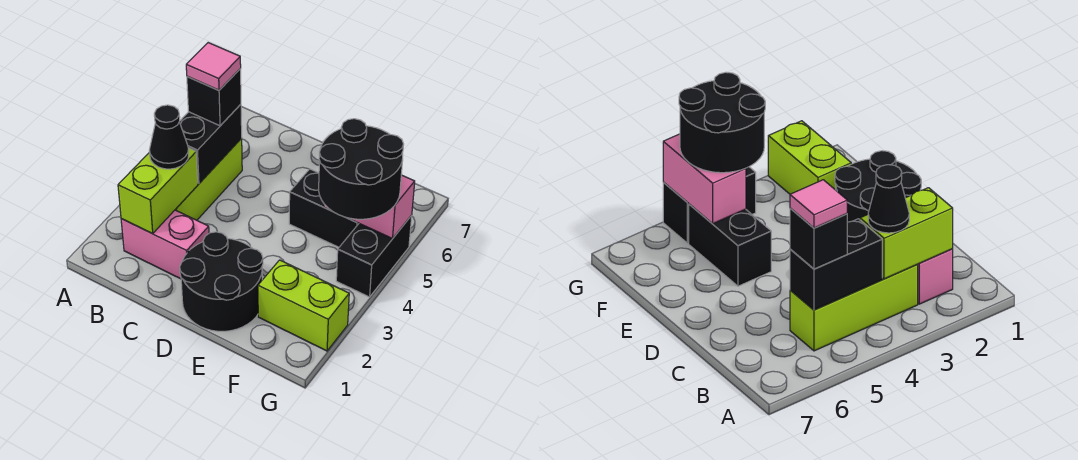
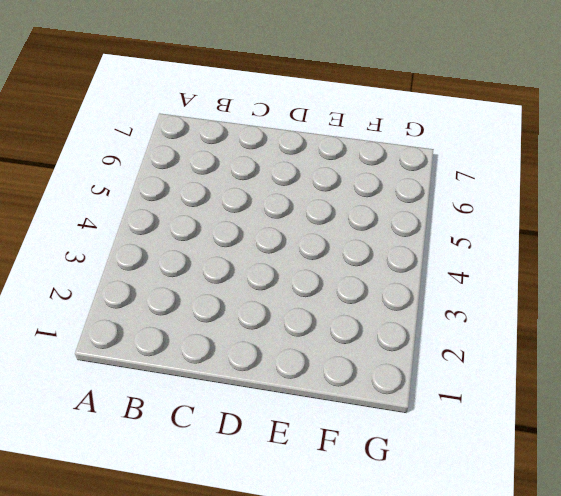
none -> pink brick B2:C2 level 1
none -> lime brick B3:B5 level 1
none -> black round brick D1:E2 level 1

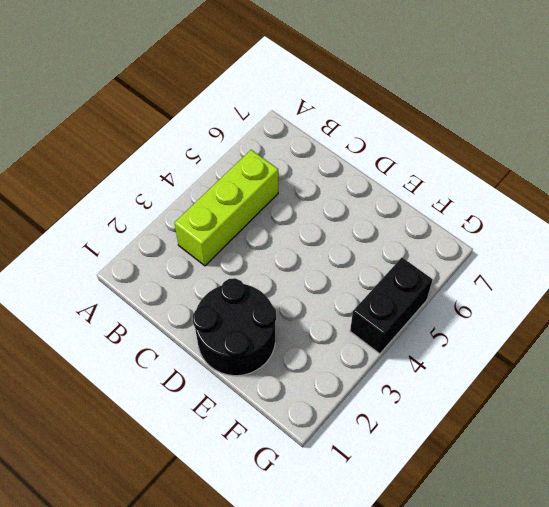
none -> pink brick B2:C2 level 1
none -> black brick E5:F5 level 1
none -> lime brick F2:G2 level 1

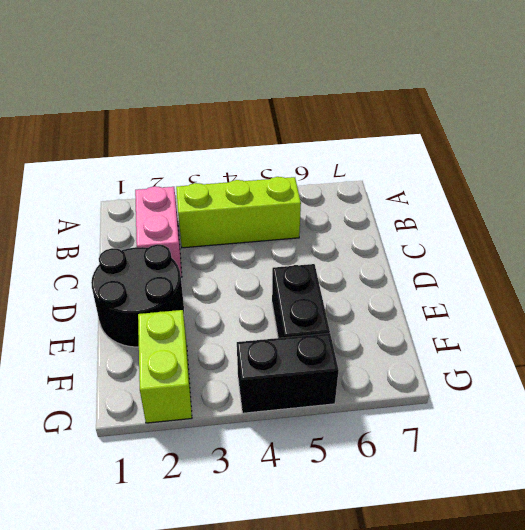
none -> lime brick B2:B3 level 2
none -> black brick B4:B5 level 2
none -> pink brick F5:G5 level 2

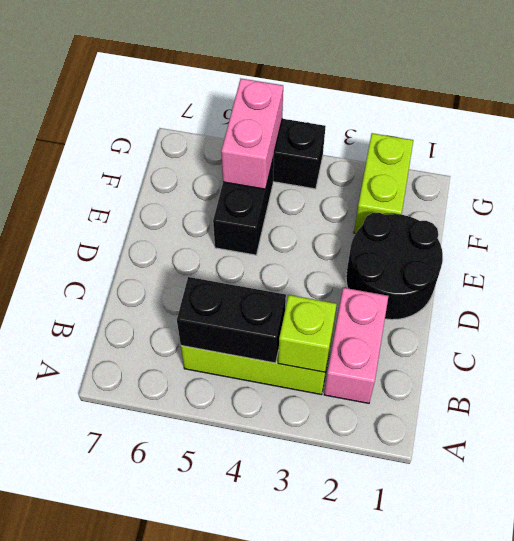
lime brick B3 level 2 -> lime brick B2:B3 level 2
none -> black cone B3 level 3
none -> black brick B5 level 3
none -> black round brick F4:G5 level 3

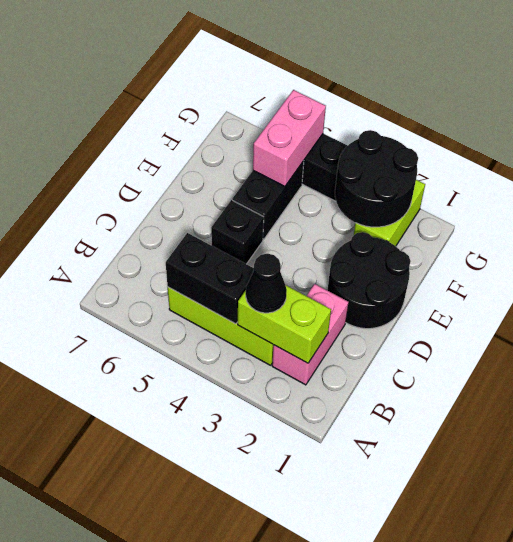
black brick D5 level 1 -> black brick B5 level 3
black round brick F2:G3 level 2 -> black round brick F4:G5 level 3
none -> pink tile B5 level 4

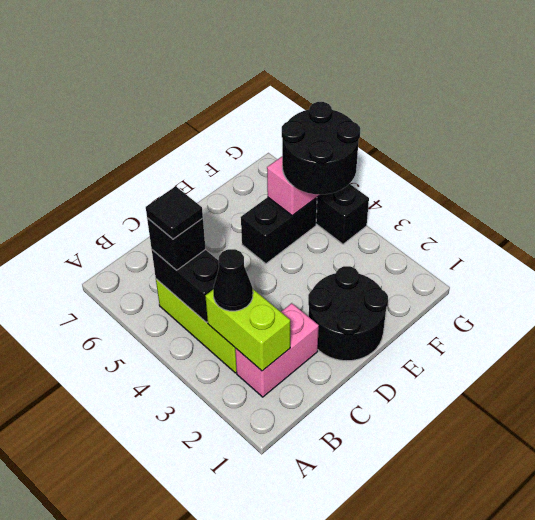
black tile B5 level 4 -> pink tile B5 level 4
none -> lime brick F2:G2 level 1

